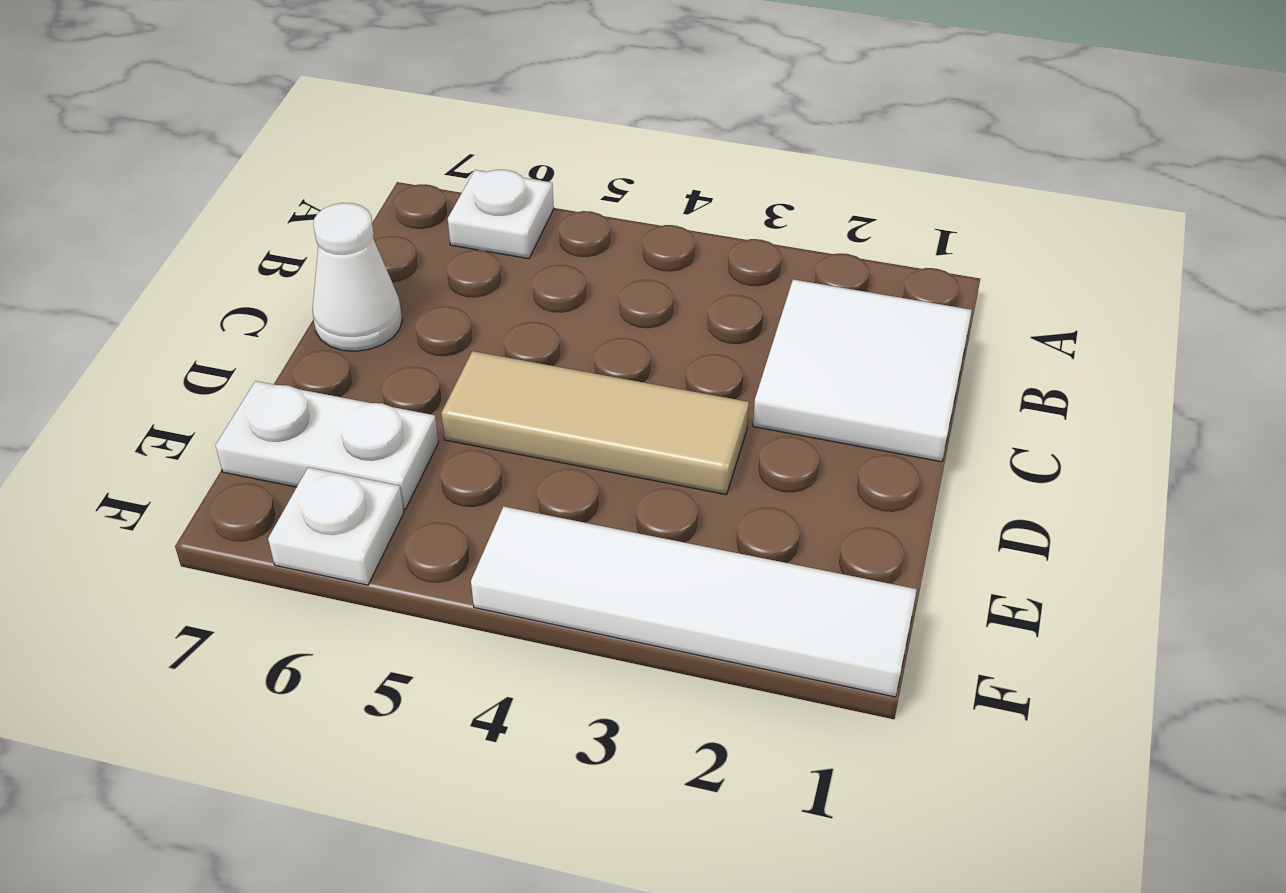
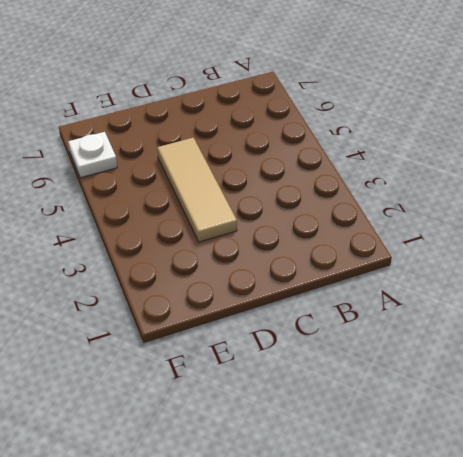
none -> white plate A6 level 1
none -> white tile B1:C2 level 1

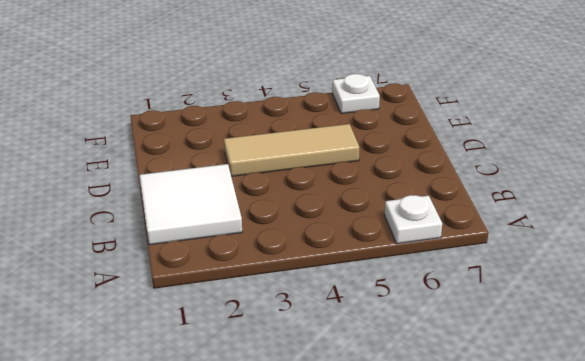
none -> white cone C7 level 1
none -> white plate E6:E7 level 1

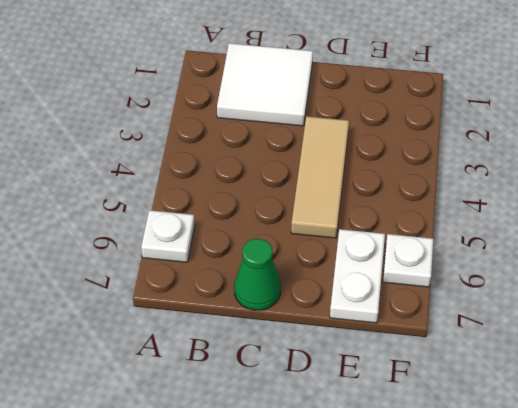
green cone C7 level 1 -> white cone C7 level 1
none -> white tile F1:F4 level 1

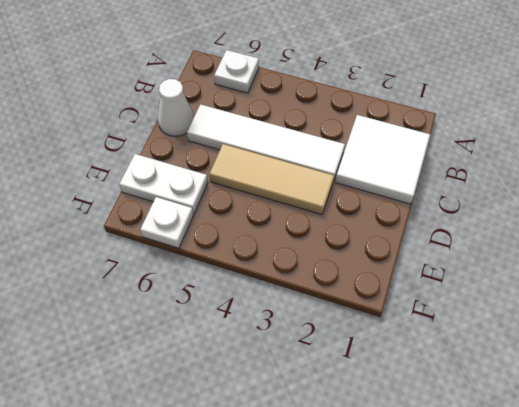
white tile C3:C6 level 1 -> white tile F1:F4 level 1

